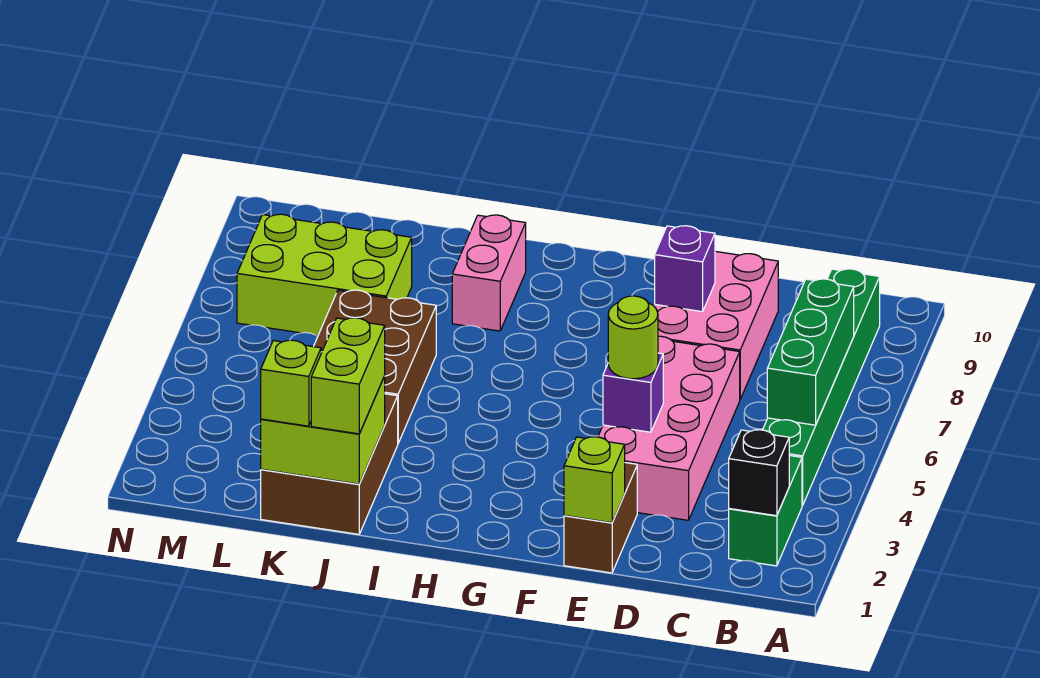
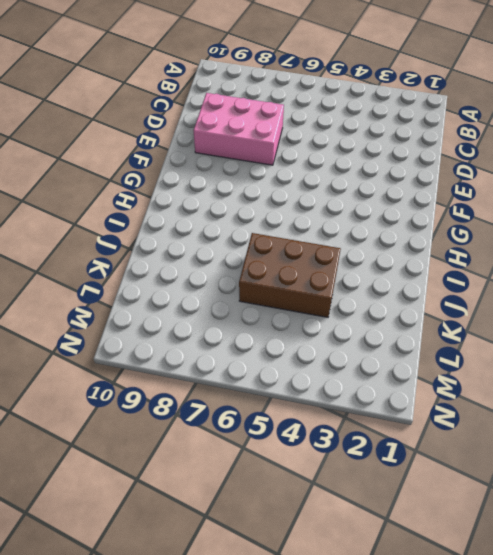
none -> green brick B2:B3 level 1
none -> green brick B4:B9 level 1
none -> pink brick D3:E6 level 1

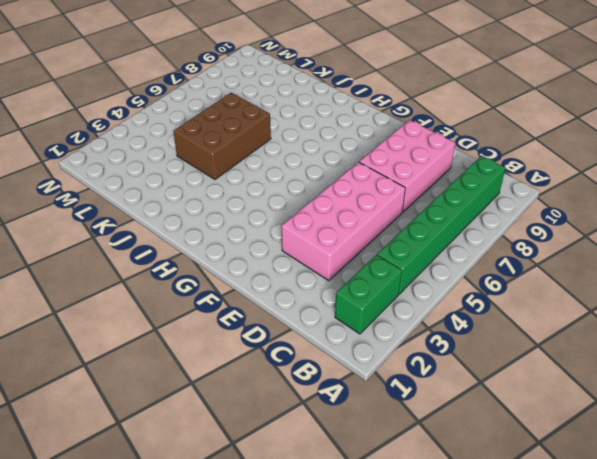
none -> brown brick E1:E2 level 1
none -> pink brick I8:I9 level 1
none -> brown brick J1:K3 level 1

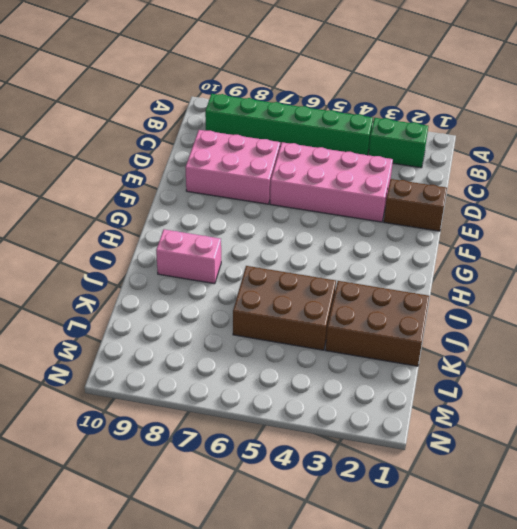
none -> lime brick K7:M8 level 1
none -> black brick B2 level 2
none -> green brick B5:B7 level 2

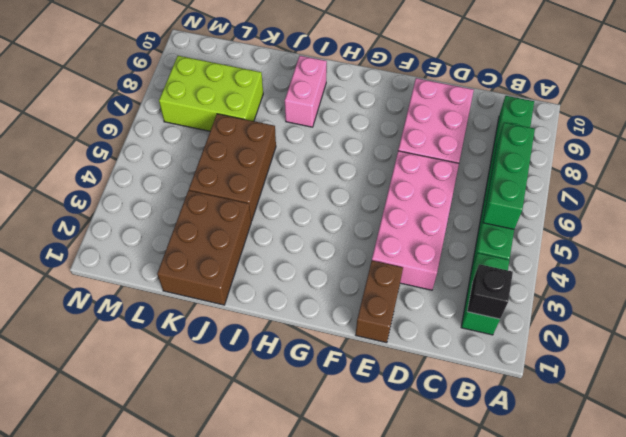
none -> lime brick E1 level 2
none -> purple brick E4 level 2
none -> purple brick E8 level 2

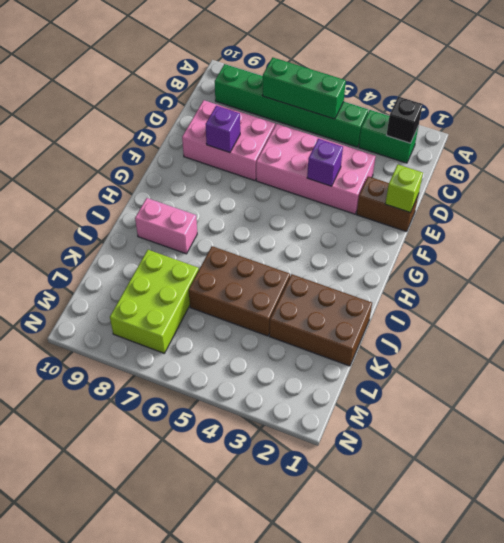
none -> lime brick J1:K2 level 2
none -> lime round brick E4 level 3
none -> lime brick J1:J2 level 3

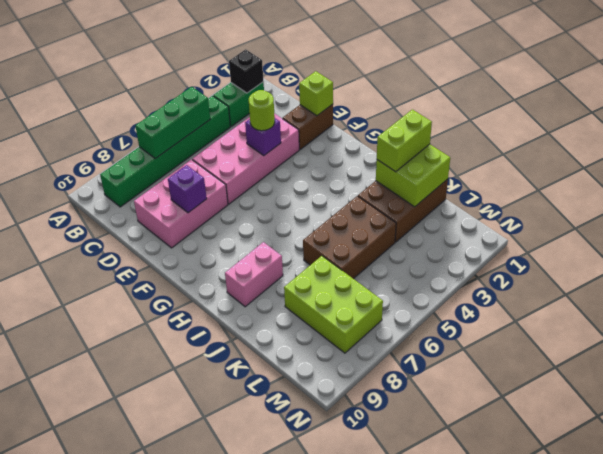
none -> lime brick K1 level 3

